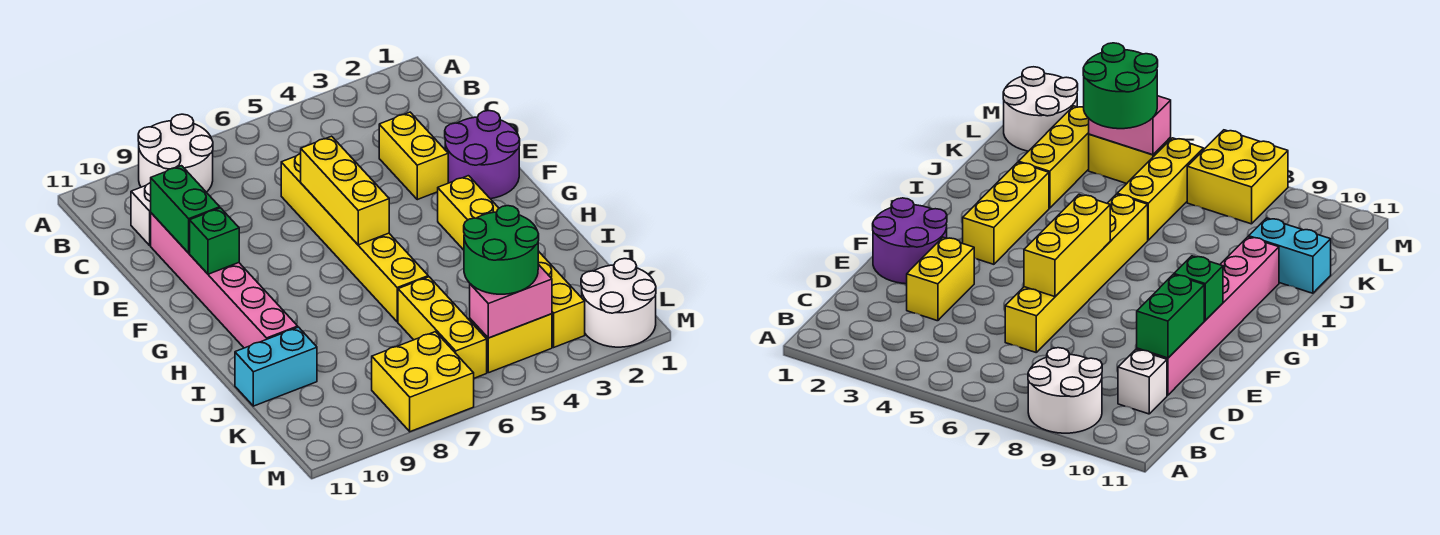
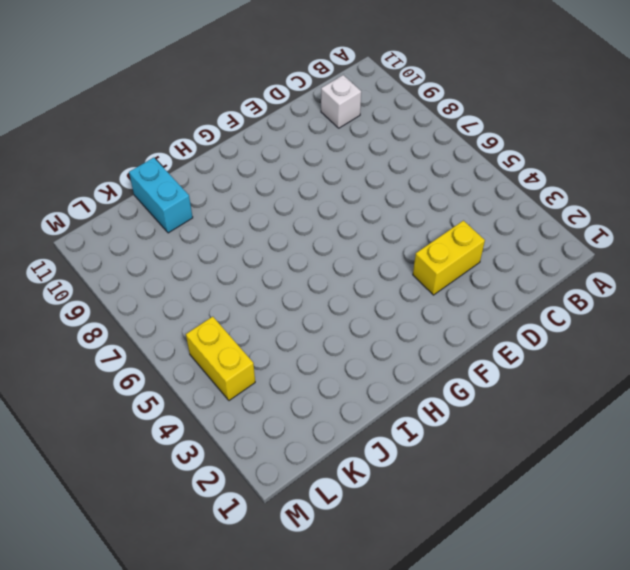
none -> white round brick A8:B9 level 1
none -> yellow brick D6:I6 level 1
none -> pink brick D10:I10 level 1

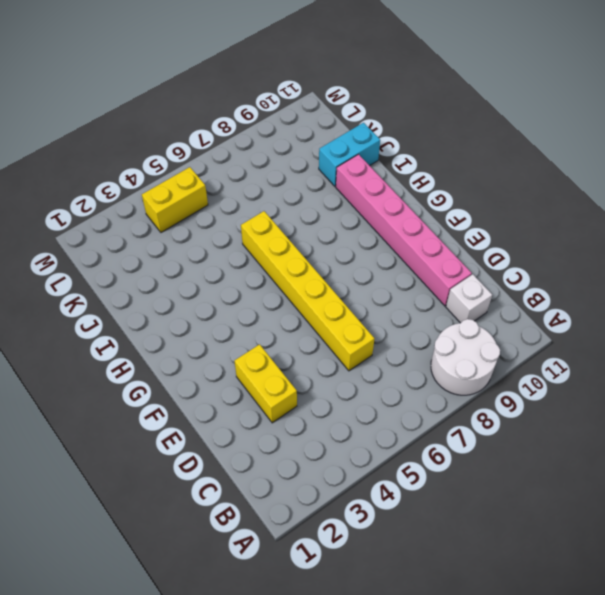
none -> purple round brick E1:F2 level 1
none -> yellow brick G3:I3 level 1
none -> yellow brick J3:L3 level 1

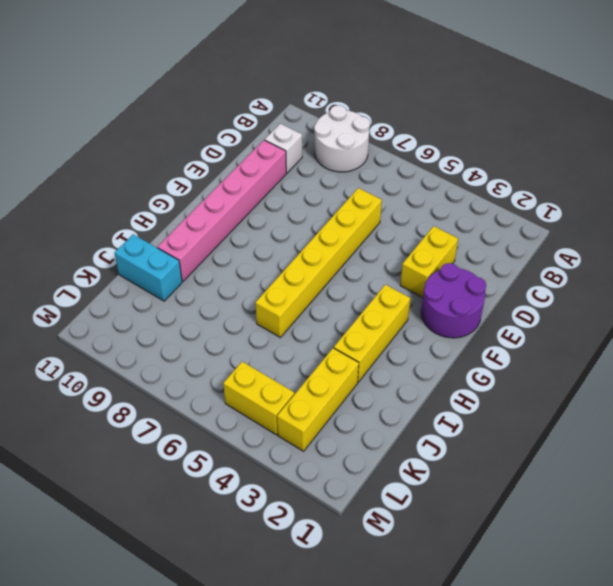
none -> yellow brick J6:L6 level 1
none -> white round brick L1:M2 level 1
none -> yellow brick L7:M8 level 1

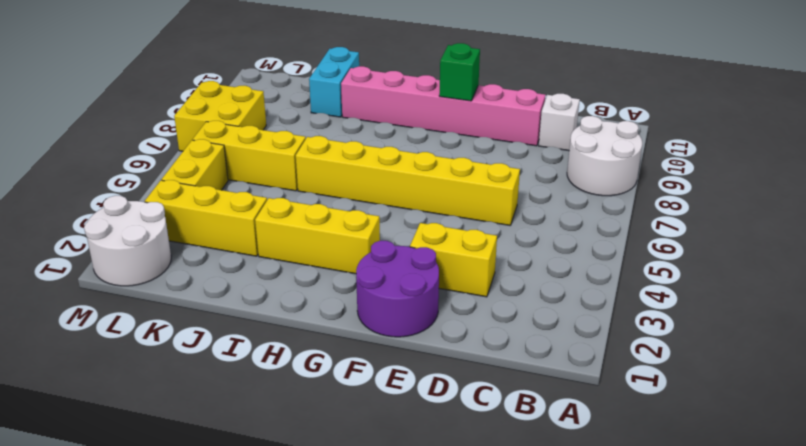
none -> green brick D10:E10 level 2
none -> yellow brick E6:G6 level 2
none -> pink brick L4:L5 level 2

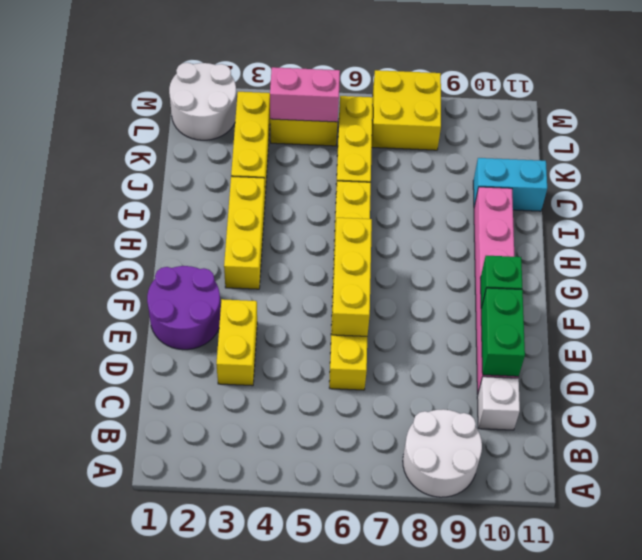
none -> green round brick K4:L5 level 3

